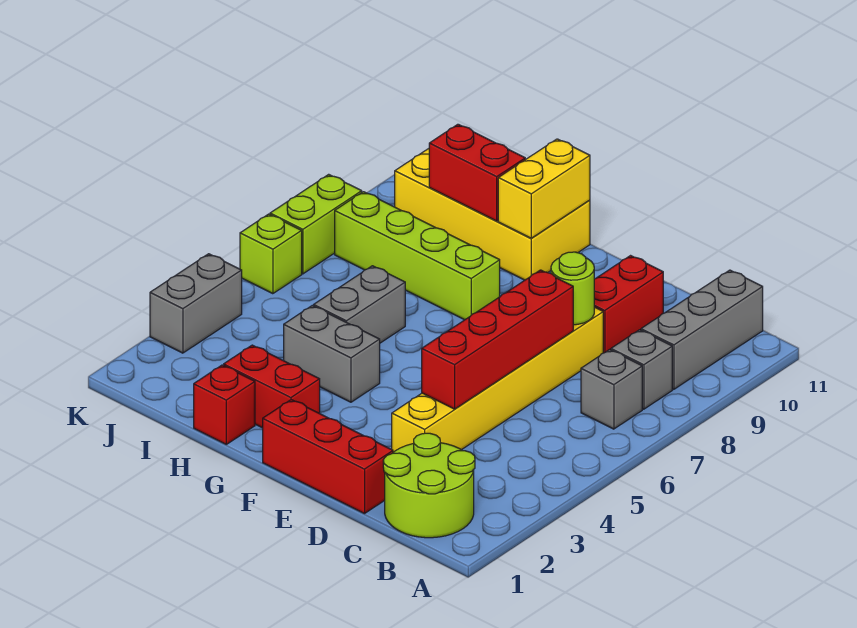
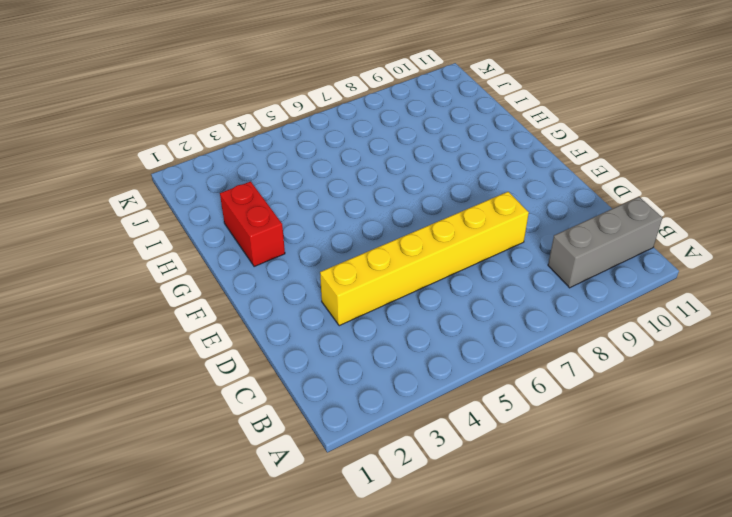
none -> lime round brick B1:C2 level 1
none -> grey brick B7 level 1
none -> grey brick B8 level 1

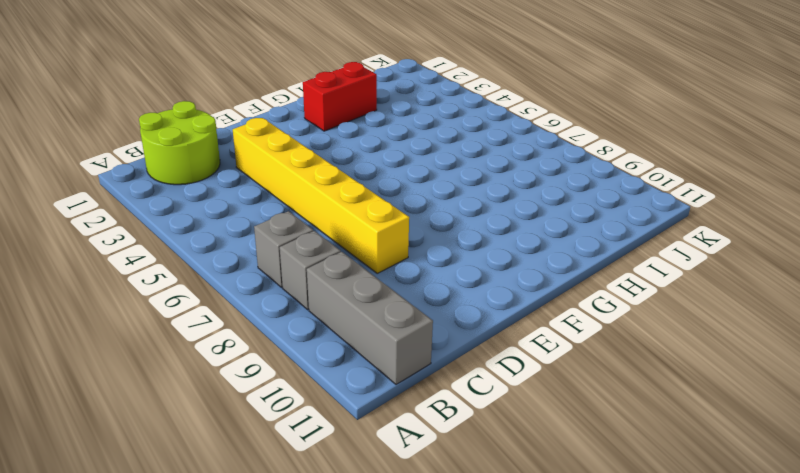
none -> red brick D1:F1 level 1
none -> red brick D9:D10 level 1
none -> grey brick G4:H4 level 1

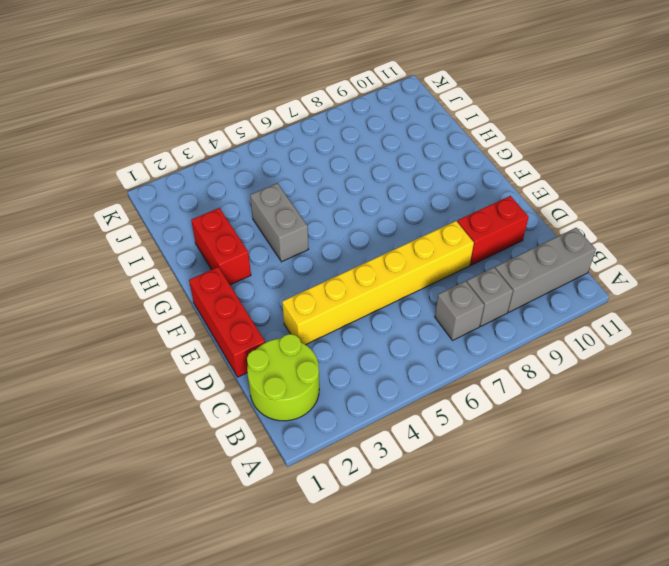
none -> lime brick G8:J8 level 1
none -> yellow brick G10:J11 level 1
none -> red brick H1 level 1

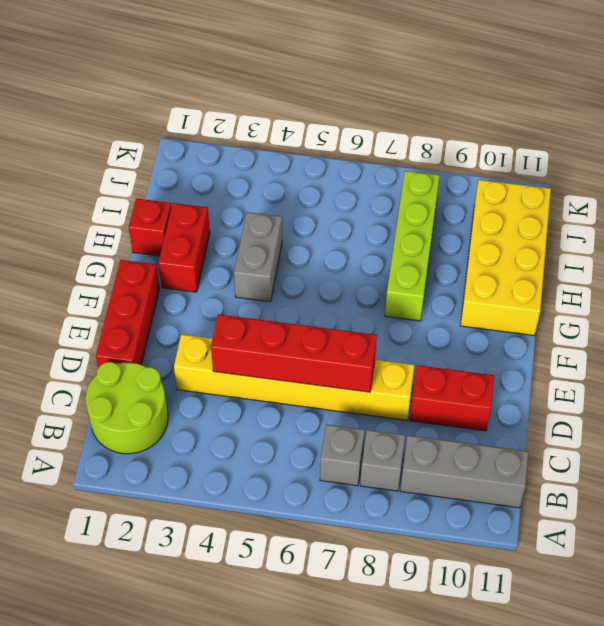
none -> grey brick H5:H6 level 1
none -> grey brick K3:K4 level 1
none -> lime brick K6 level 1

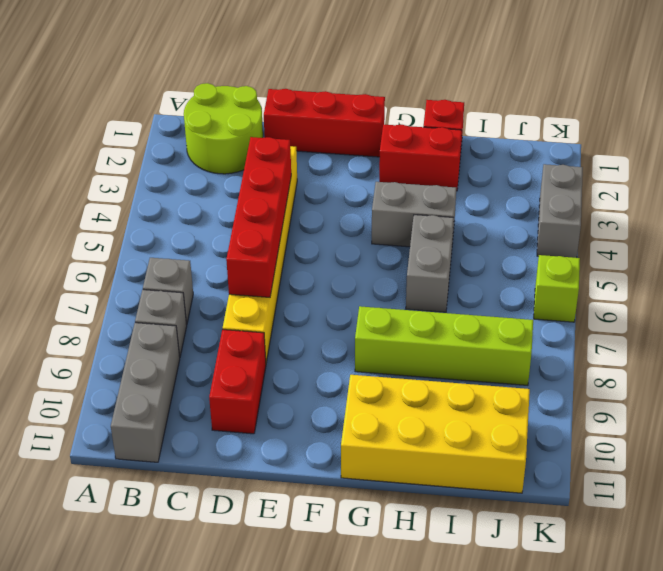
none -> lime brick K7:K8 level 1
none -> lime round brick D8 level 2
none -> yellow brick G10:G11 level 2

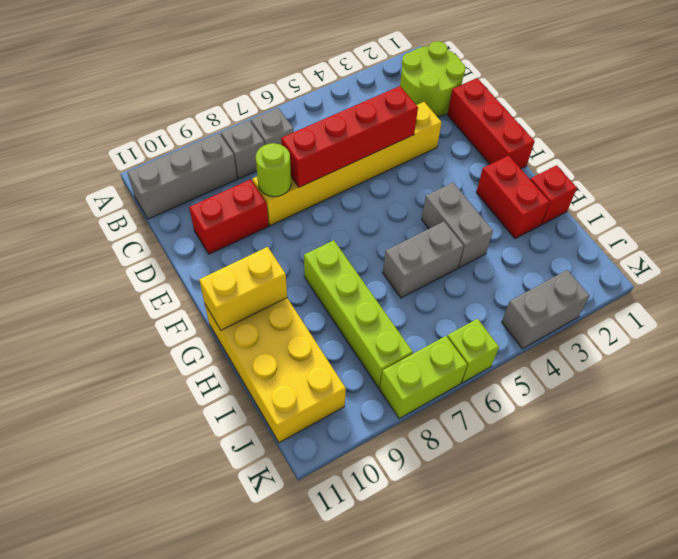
none -> red brick H10:I10 level 2

